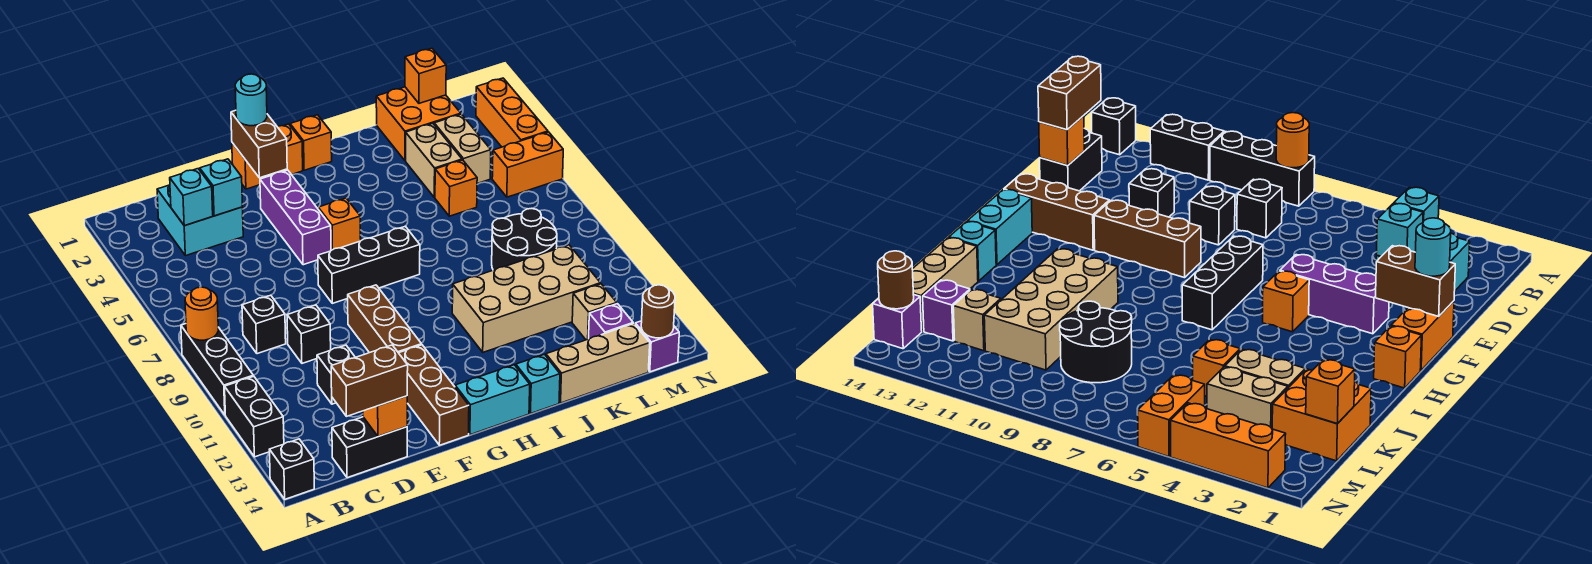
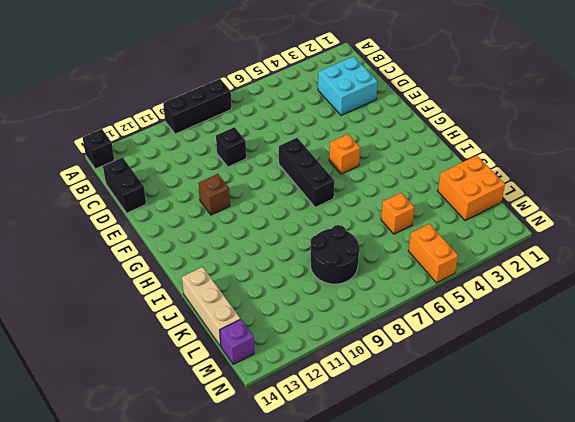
brown brick F11 level 1 -> brown brick F9:F11 level 1
none -> black brick A11:A12 level 1
none -> black brick C8 level 1
none -> black brick D11 level 1
none -> orange brick F1:G1 level 1

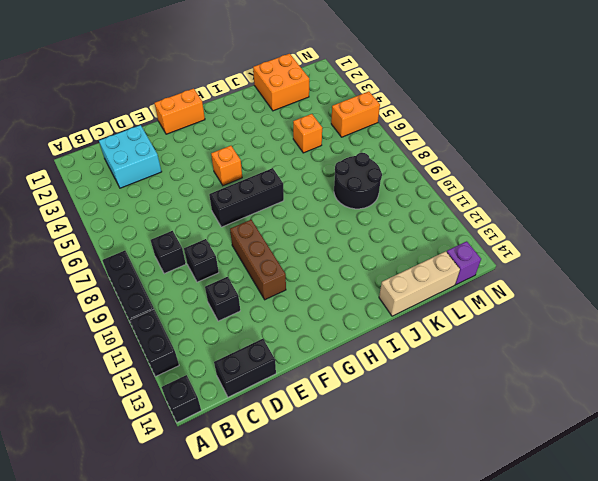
none -> purple brick F3:F5 level 1
none -> brown brick F12:F14 level 1
none -> cyan brick G14:H14 level 1
none -> orange brick H1 level 1

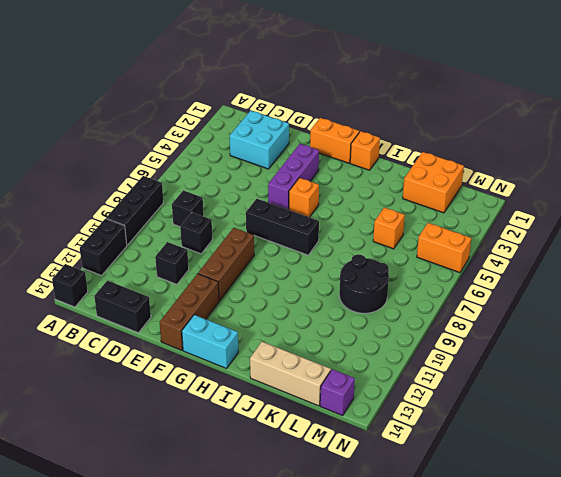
none -> tan brick I10:L11 level 1
none -> cyan brick I14 level 1
none -> tan brick K3:K4 level 1
none -> tan brick L3:L4 level 1

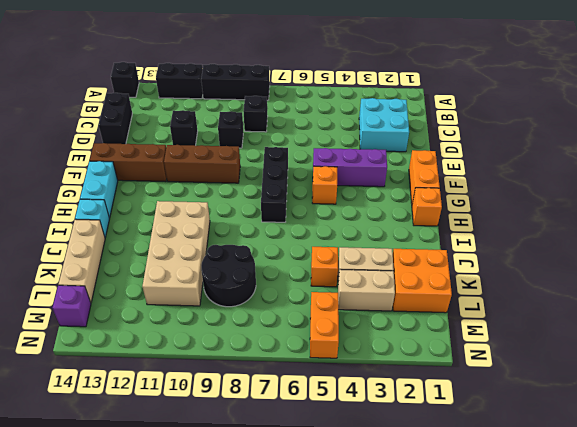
none -> tan brick L12 level 1
none -> purple brick L13 level 1
none -> orange brick N2:N4 level 1
none -> orange round brick A8 level 2

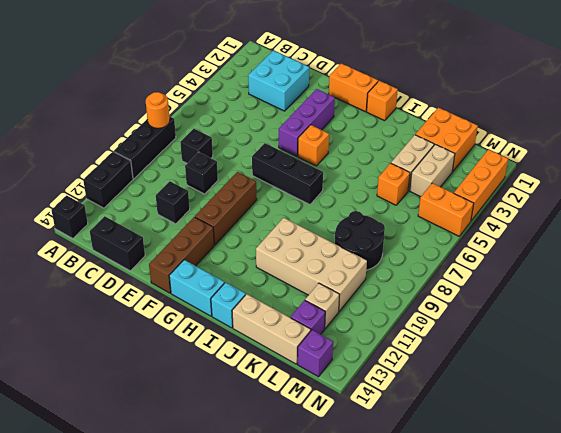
none -> cyan brick C3 level 2
none -> cyan brick D3 level 2
none -> orange brick D14 level 2
none -> brown brick F1:F2 level 2

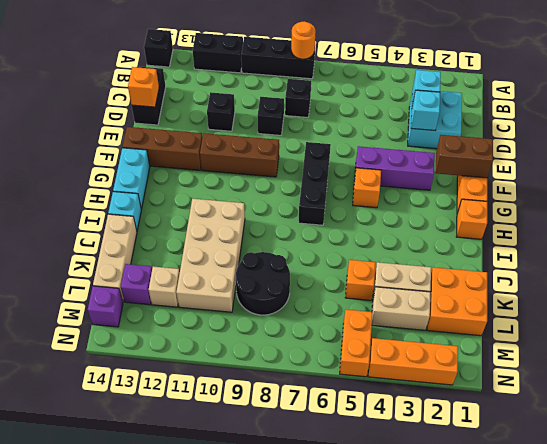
none -> orange brick L1 level 2
none -> brown round brick M14 level 2
none -> brown brick C14:D14 level 3
none -> cyan round brick F1 level 3

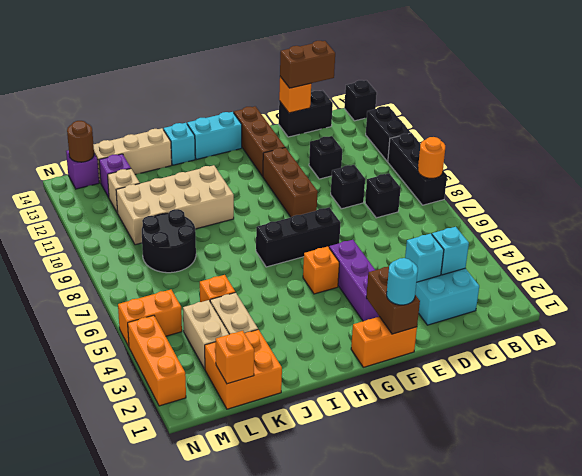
none -> orange brick H1 level 1

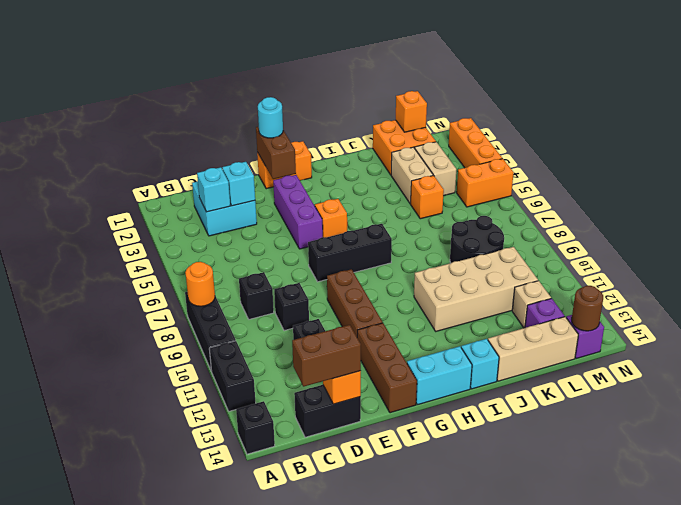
none -> orange brick H1 level 1

